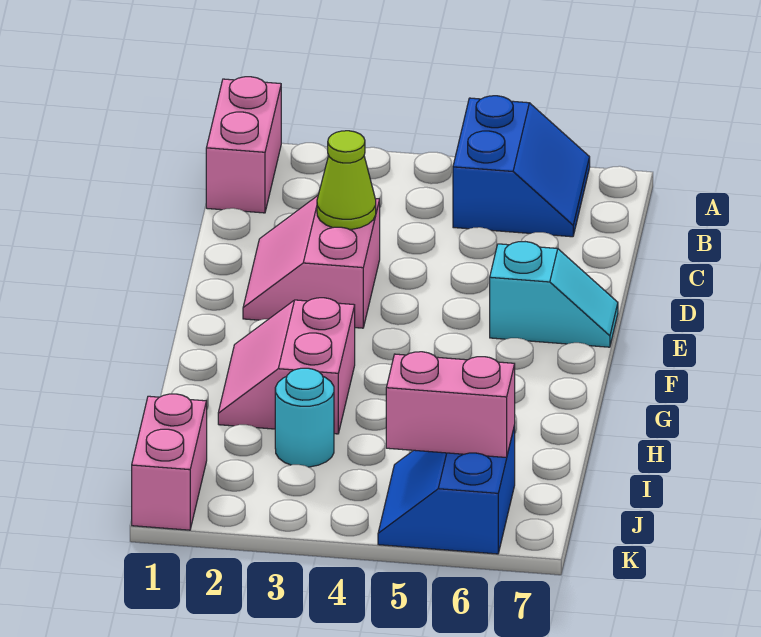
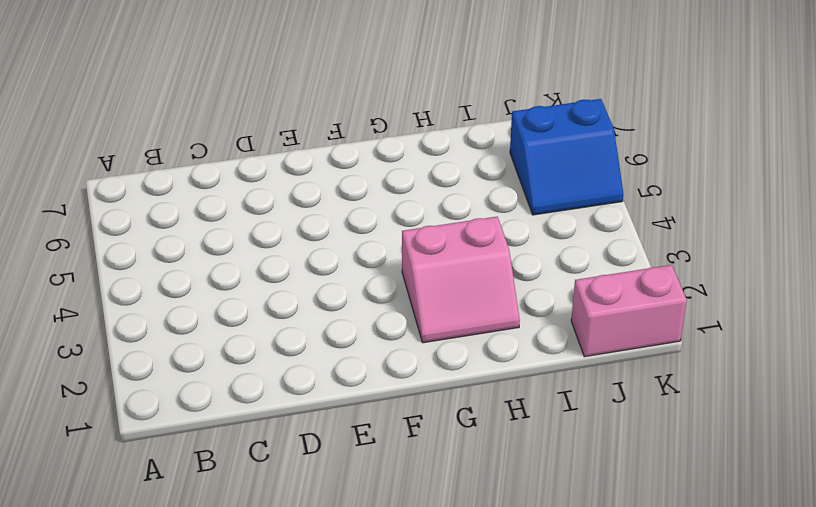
none -> pink brick A1:B1 level 1
none -> blue slope A5:B6 level 1 top 5

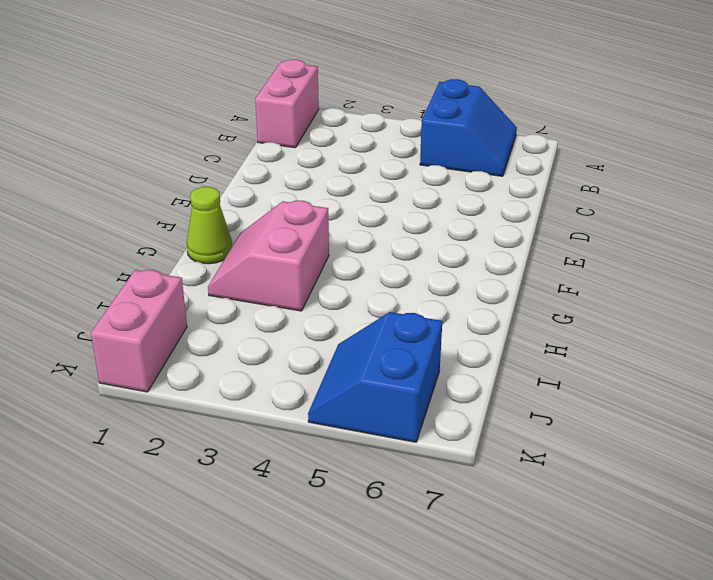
lime cone G1 level 1 -> lime cone D3 level 2
none -> pink slope D2:E3 level 1 top 3
none -> cyan slope E6:E7 level 1 top 6

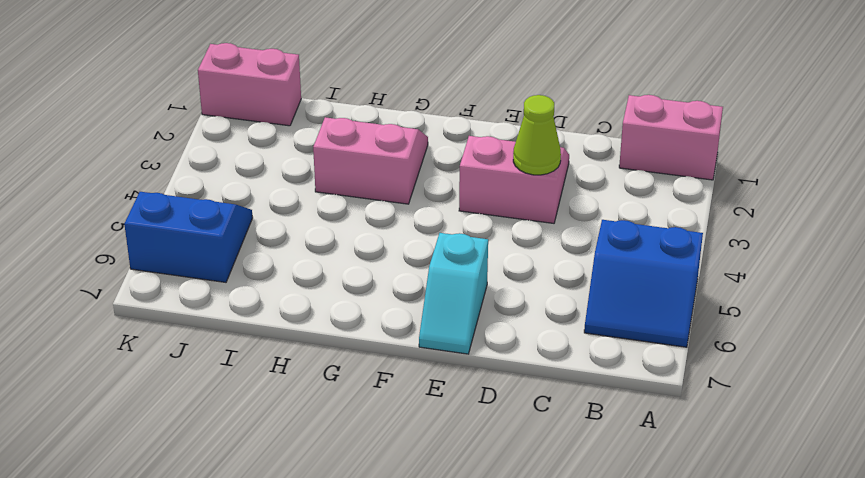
none -> cyan round brick I3 level 1
none -> pink brick J5:J6 level 2

